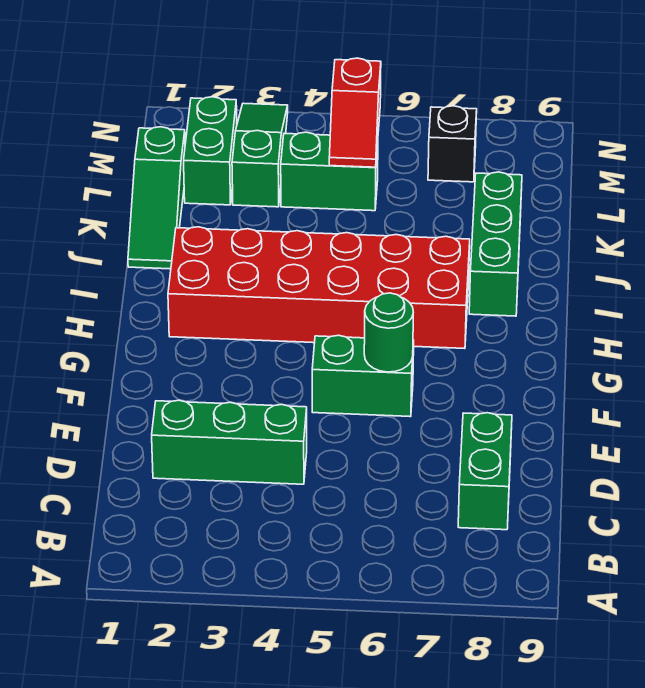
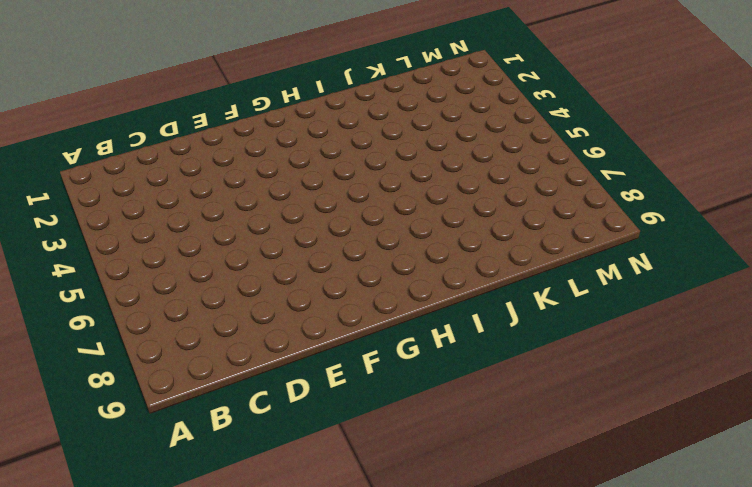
none -> green brick C8:D8 level 1
none -> green brick D2:D4 level 1
none -> green brick F5:F6 level 1

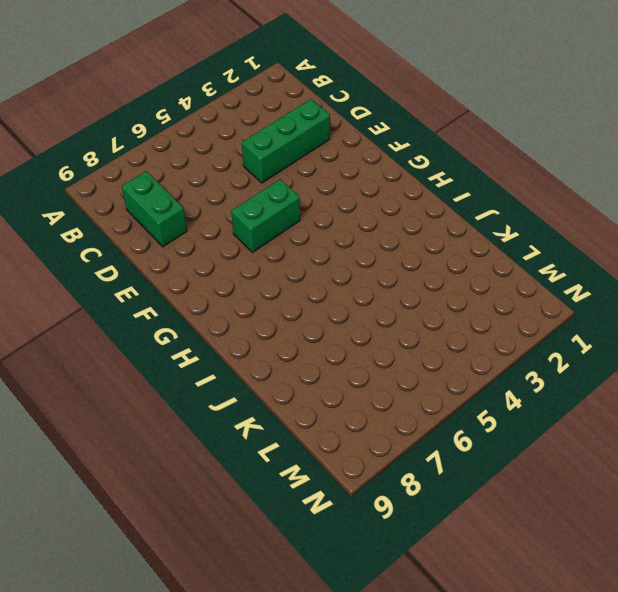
none -> red brick H2:I7 level 1
none -> green brick I8:K8 level 1
none -> green slope J1:L1 level 1 top L

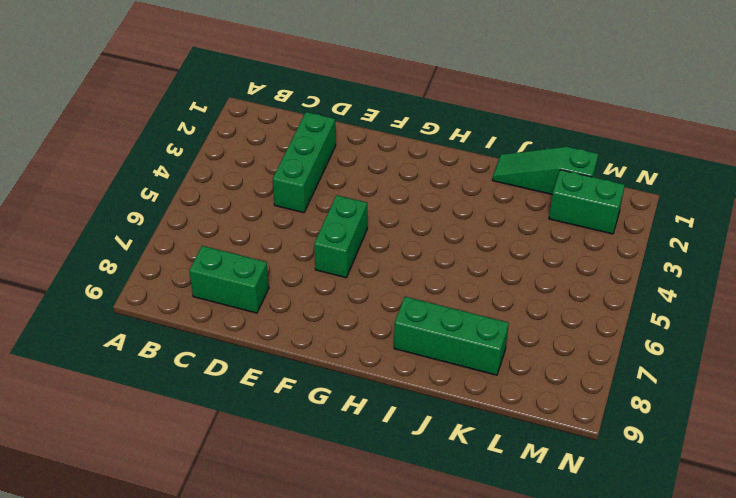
none -> red brick H2:I7 level 1
none -> green slope L3:N3 level 1 top L
none -> green brick L4:L5 level 1

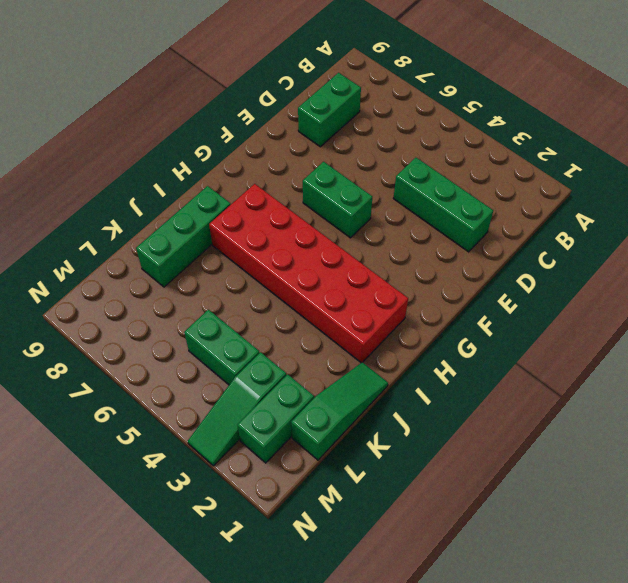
none -> black brick M7 level 1
none -> green round brick F6 level 2
none -> red slope L5:M5 level 2 top M

